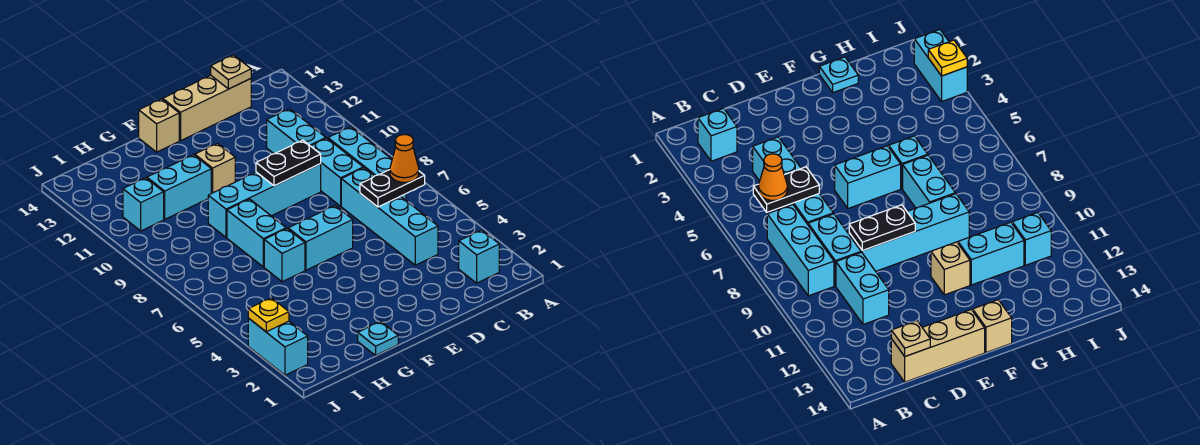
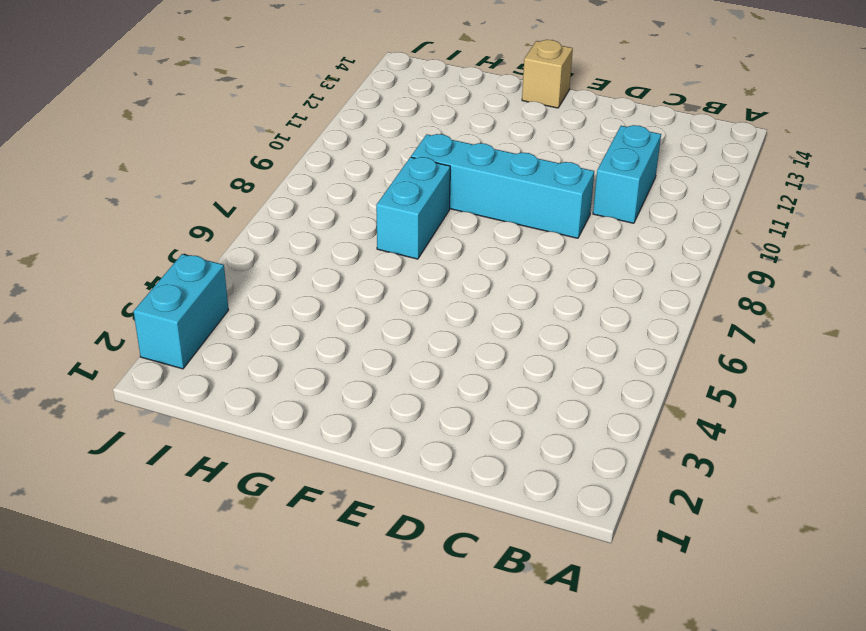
none -> cyan brick B2 level 1
none -> cyan brick B7:B9 level 1
none -> cyan brick C4:C7 level 1

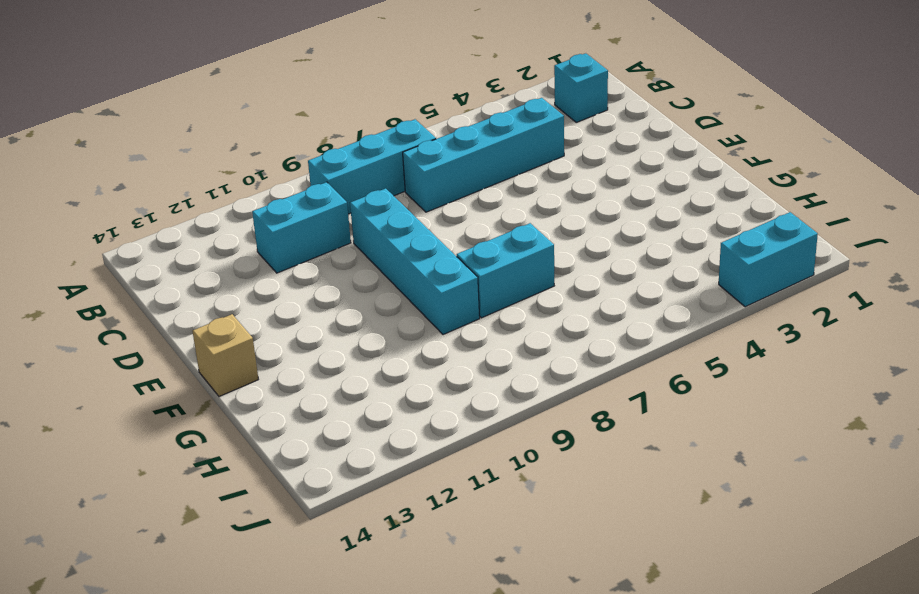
none -> cyan brick C8:C9 level 1
none -> tan brick C14:E14 level 1
none -> cyan brick E6:F6 level 1

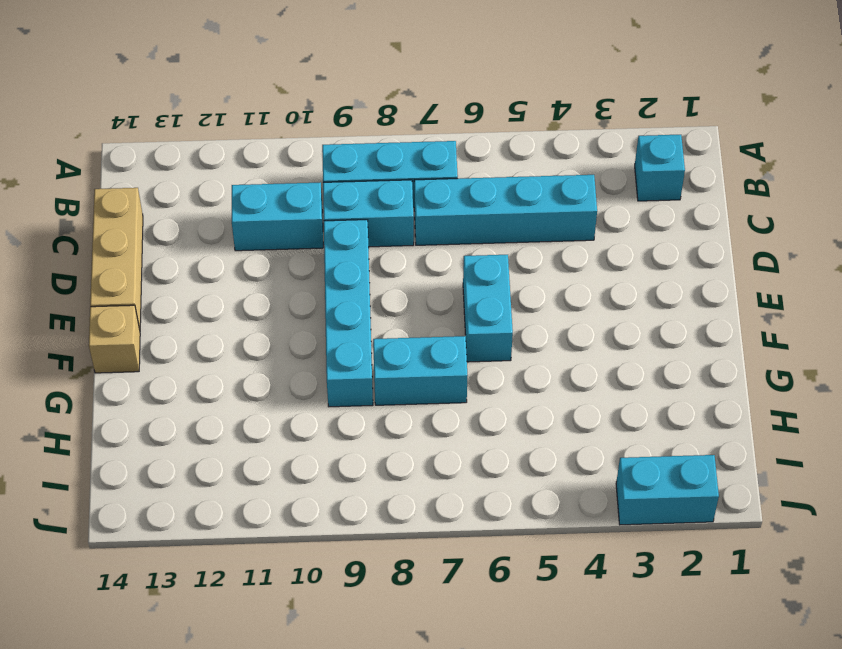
none -> tan brick F11 level 1
none -> cyan plate G1 level 1
none -> cyan brick G6 level 1

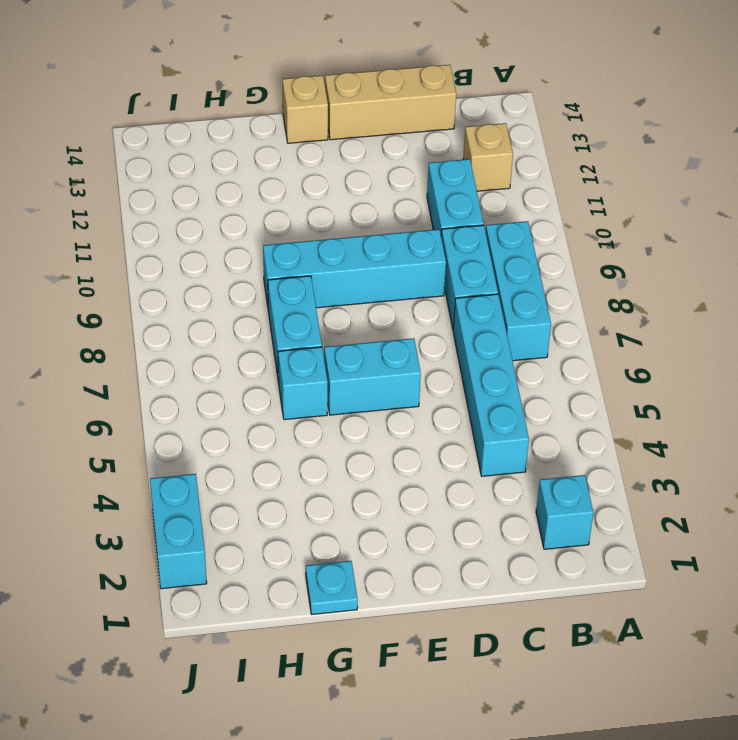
tan brick B12 level 1 -> tan brick F11 level 1
none -> cyan brick G11:H11 level 1
none -> cyan brick I11 level 1
none -> black plate B6:C6 level 2

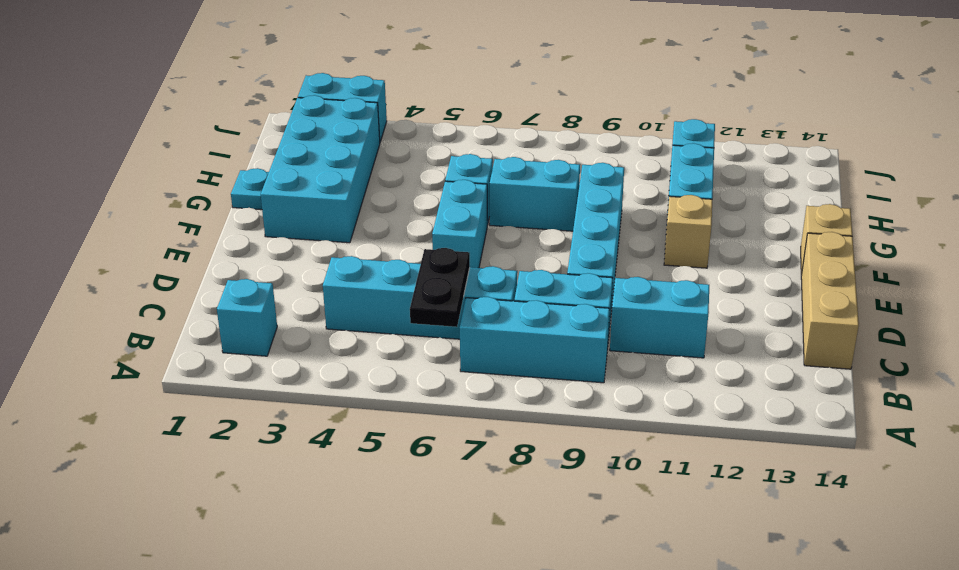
cyan brick F2:I3 level 1 -> none
none -> tan plate C14 level 2
none -> black plate D9:E9 level 2
none -> yellow plate J3 level 2

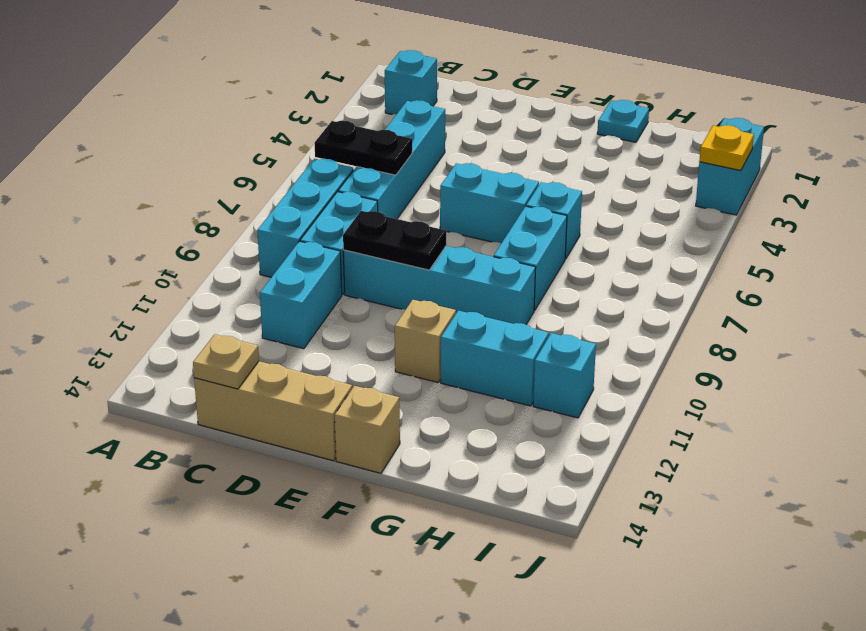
none -> orange cone B6 level 3

